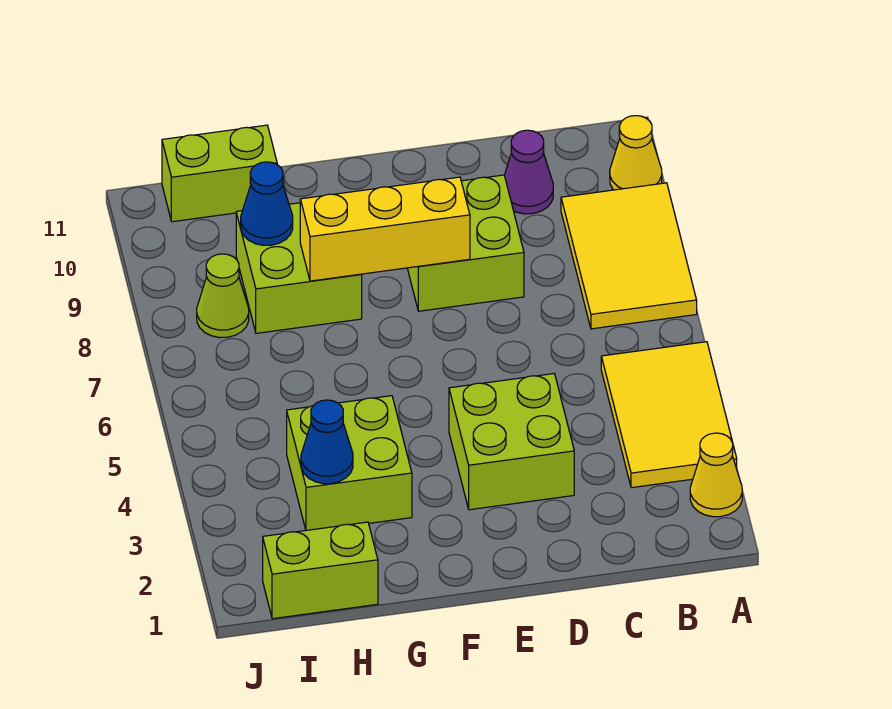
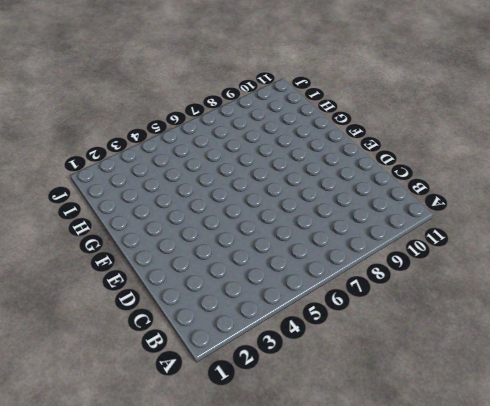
none -> yellow cone A2 level 1
none -> yellow tile A3:B5 level 1
none -> yellow tile A7:B9 level 1

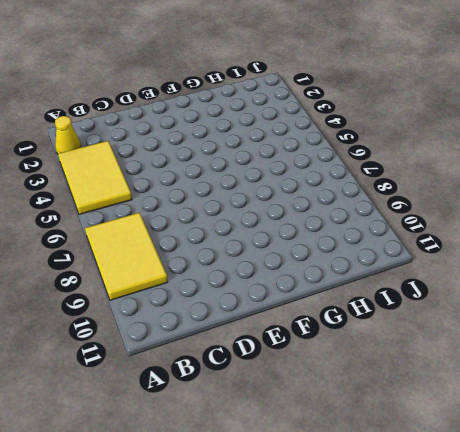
none -> yellow cone A10 level 1
none -> purple cone C10 level 1
none -> lime brick D3:E4 level 1

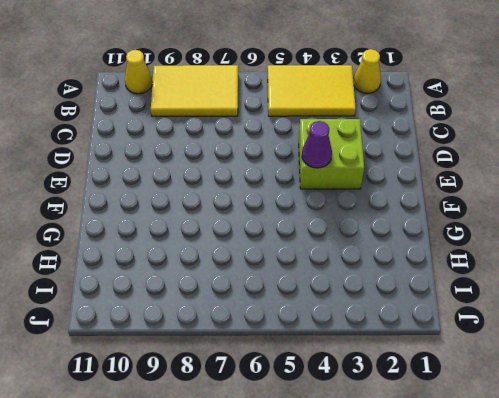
purple cone E4 level 2 -> purple cone C10 level 1
none -> lime brick D8:E9 level 1
none -> lime brick G3:H4 level 1
none -> lime brick G8:H9 level 1

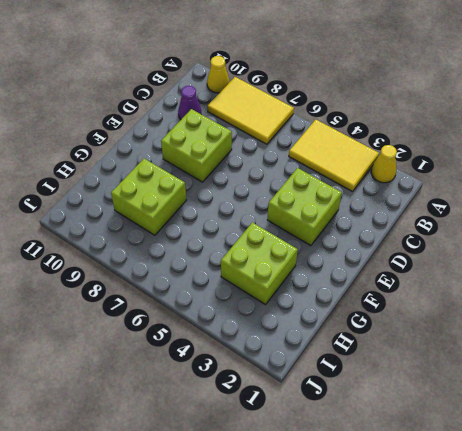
none -> lime brick H1:I1 level 1
none -> lime brick H11:I11 level 1
none -> lime cone I8 level 1

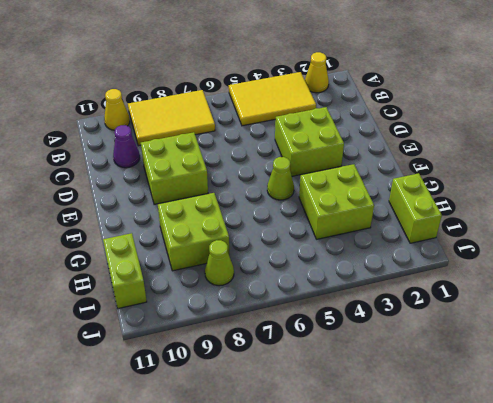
lime cone F5 level 1 -> none
none -> yellow brick E8:G8 level 2
none -> blue cone H3 level 2
none -> blue cone H9 level 2

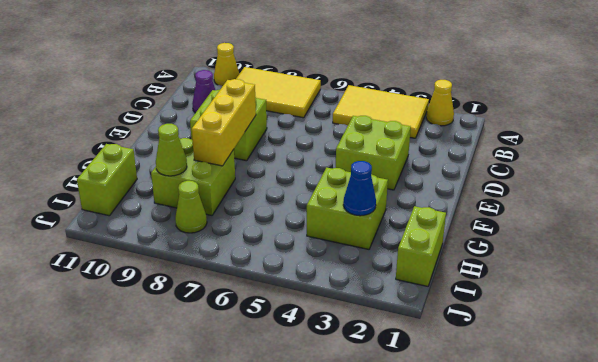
lime cone H9 level 2 -> blue cone H9 level 2

